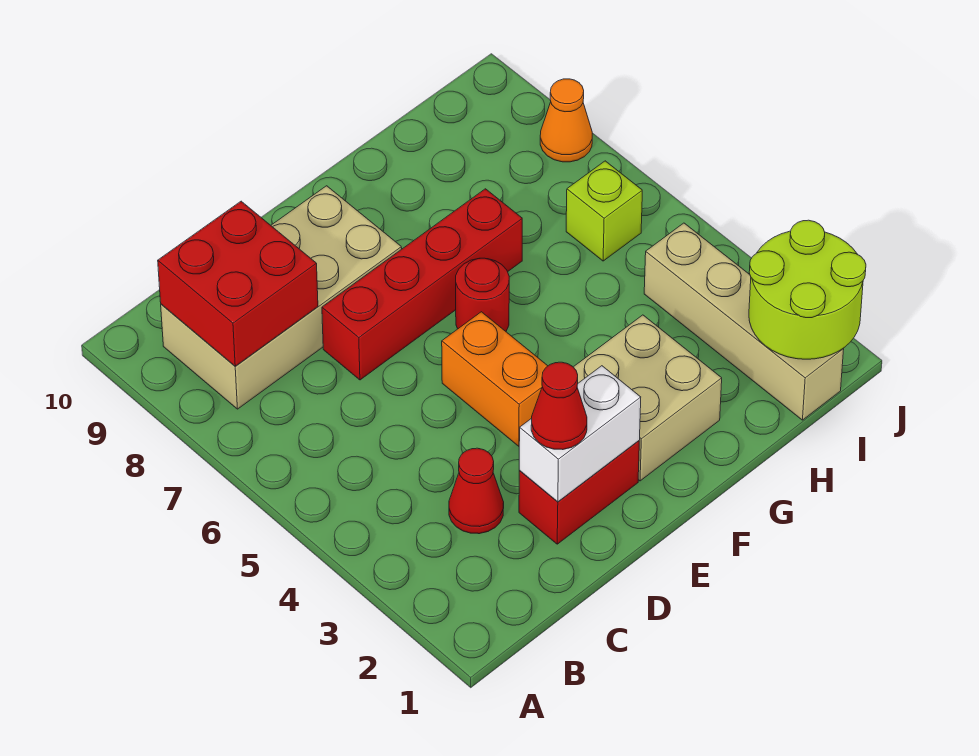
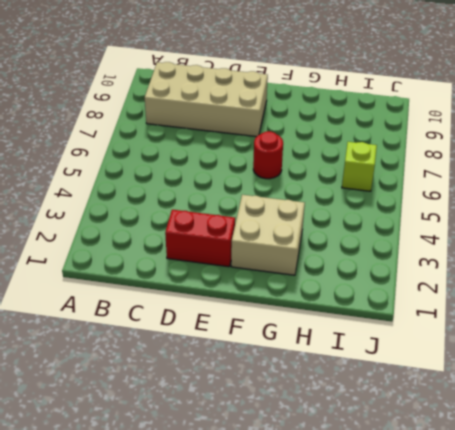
none -> red cone C3 level 1
none -> red brick D7:G7 level 1
none -> orange brick E4:E5 level 1

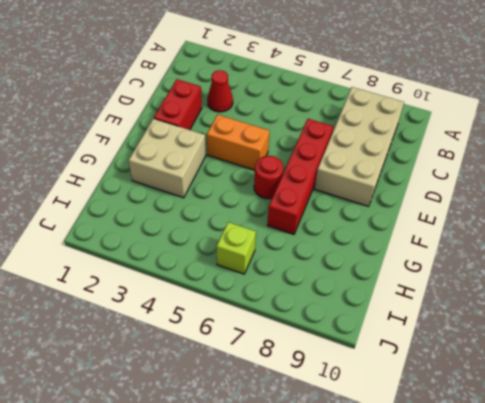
none -> tan brick I1:I4 level 1
none -> orange cone J8 level 1
none -> red brick B8:C9 level 2

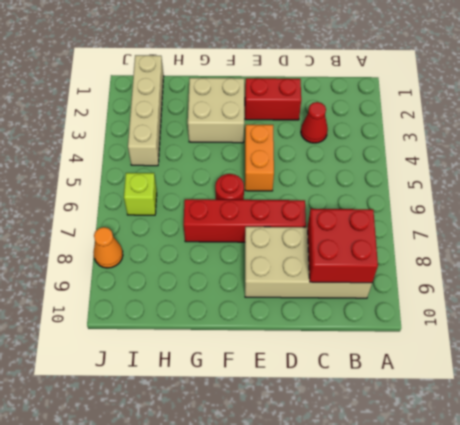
none -> white brick D2:E2 level 2
none -> lime round brick I1:J2 level 2
none -> red cone D2 level 3

